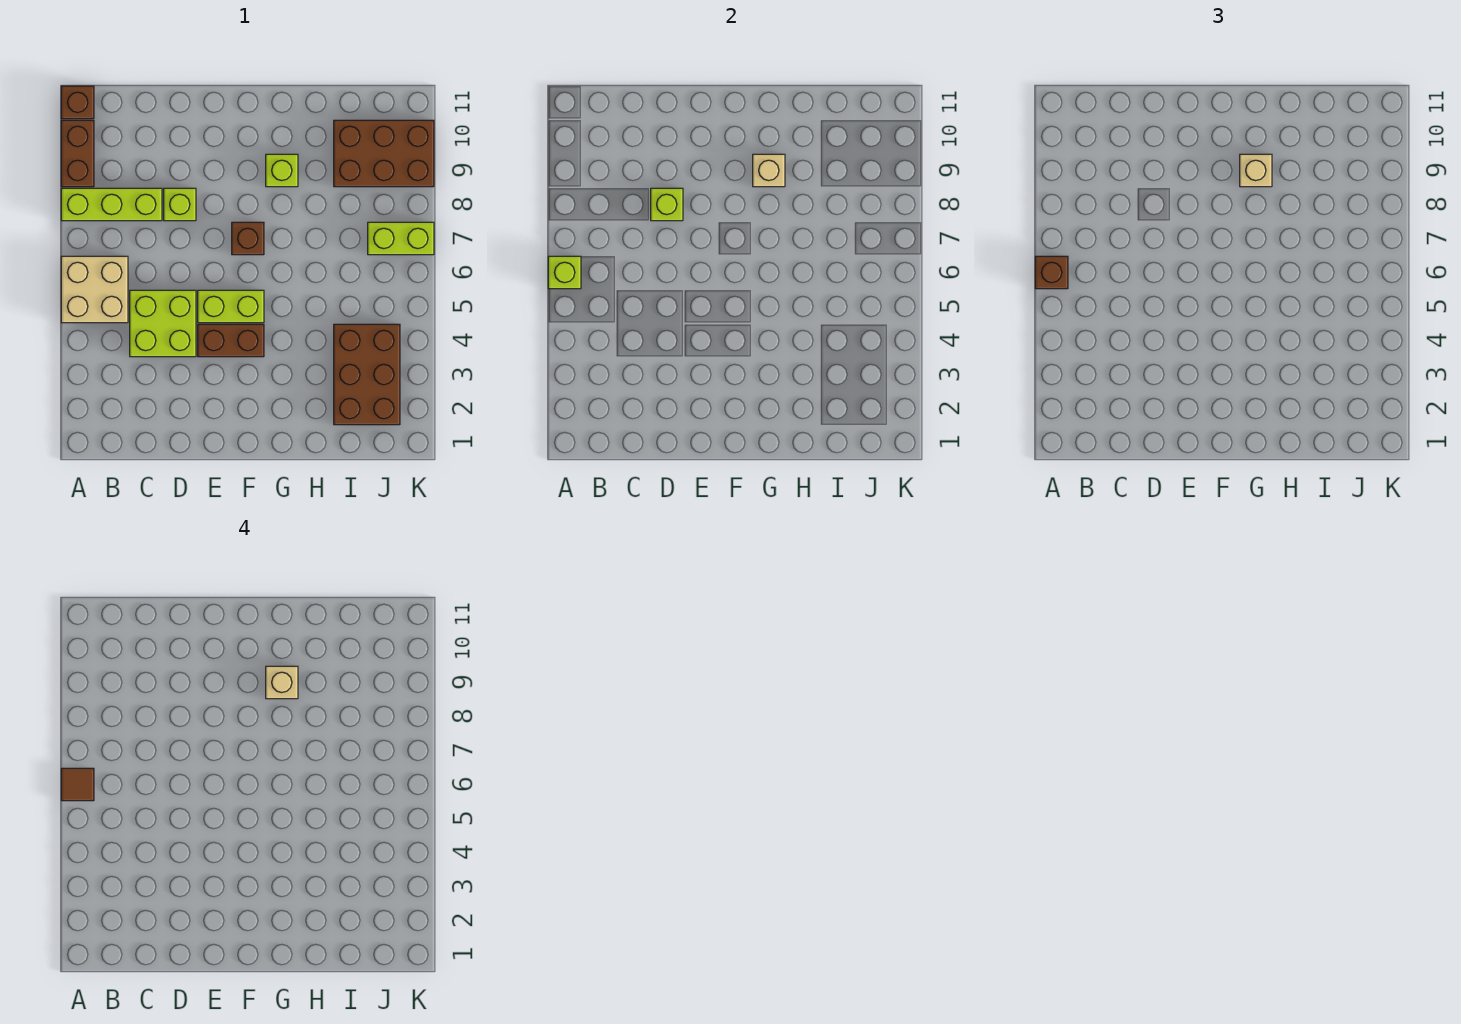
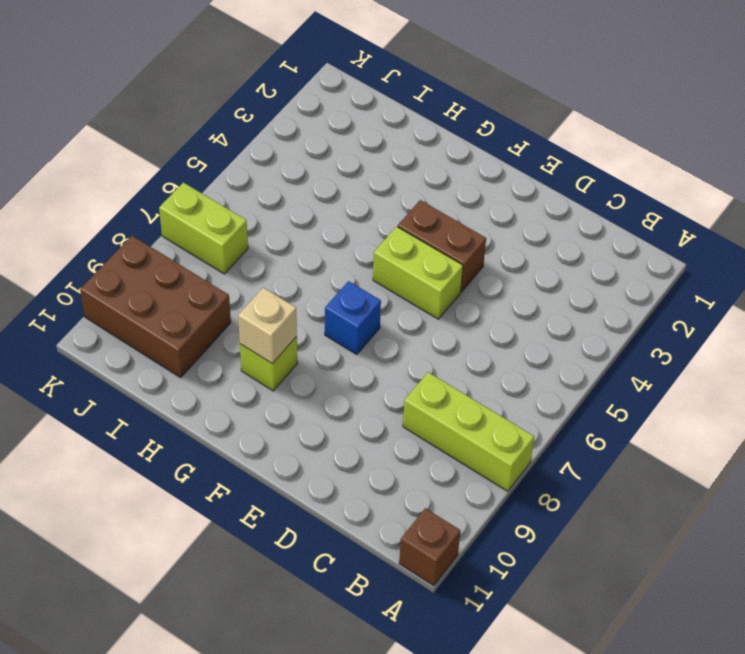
blue brick F7 level 1 -> brown brick F7 level 1
none -> tan brick A5:B6 level 1
none -> brown brick A9:A10 level 1
none -> lime brick C4:D5 level 1

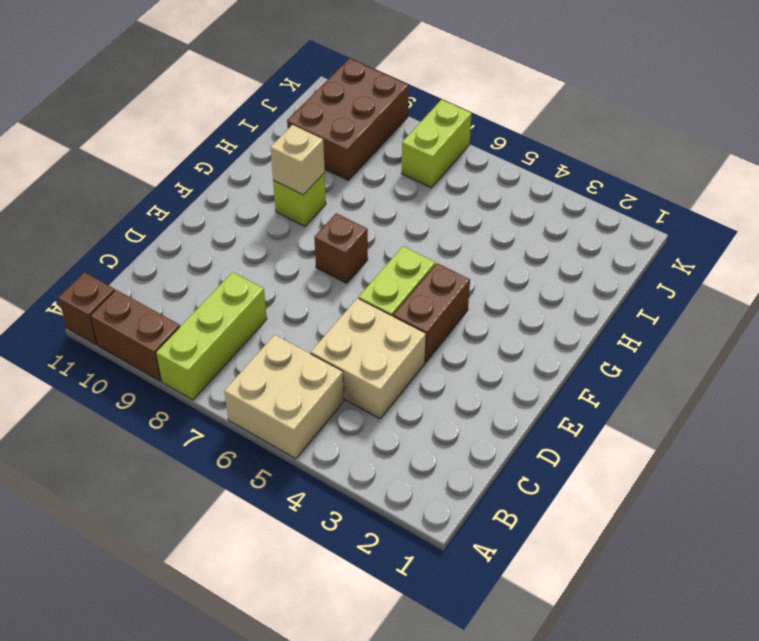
tan brick C4:D5 level 1 -> lime brick C4:D5 level 1
none -> lime brick D8 level 1
none -> brown brick I2:J4 level 1
none -> lime brick A6 level 2

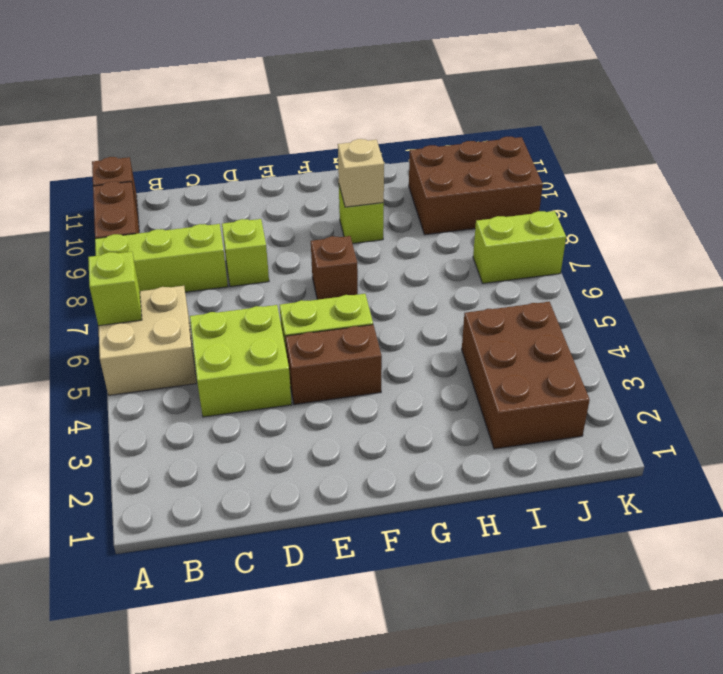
none -> lime brick D8 level 2
none -> brown brick A6 level 3
none -> tan brick G9 level 3

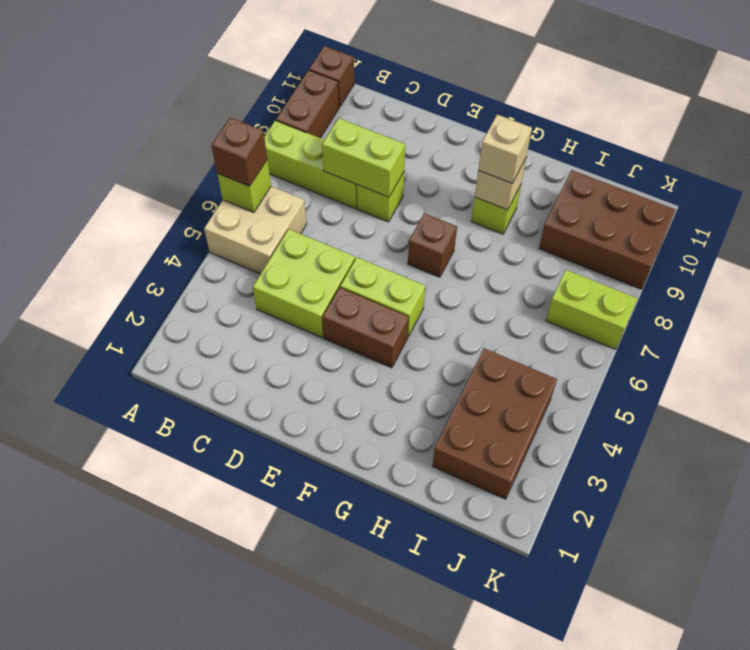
lime brick C8:D8 level 2 -> lime brick D8 level 2
none -> brown tile A6 level 4
none -> tan brick G9 level 4

